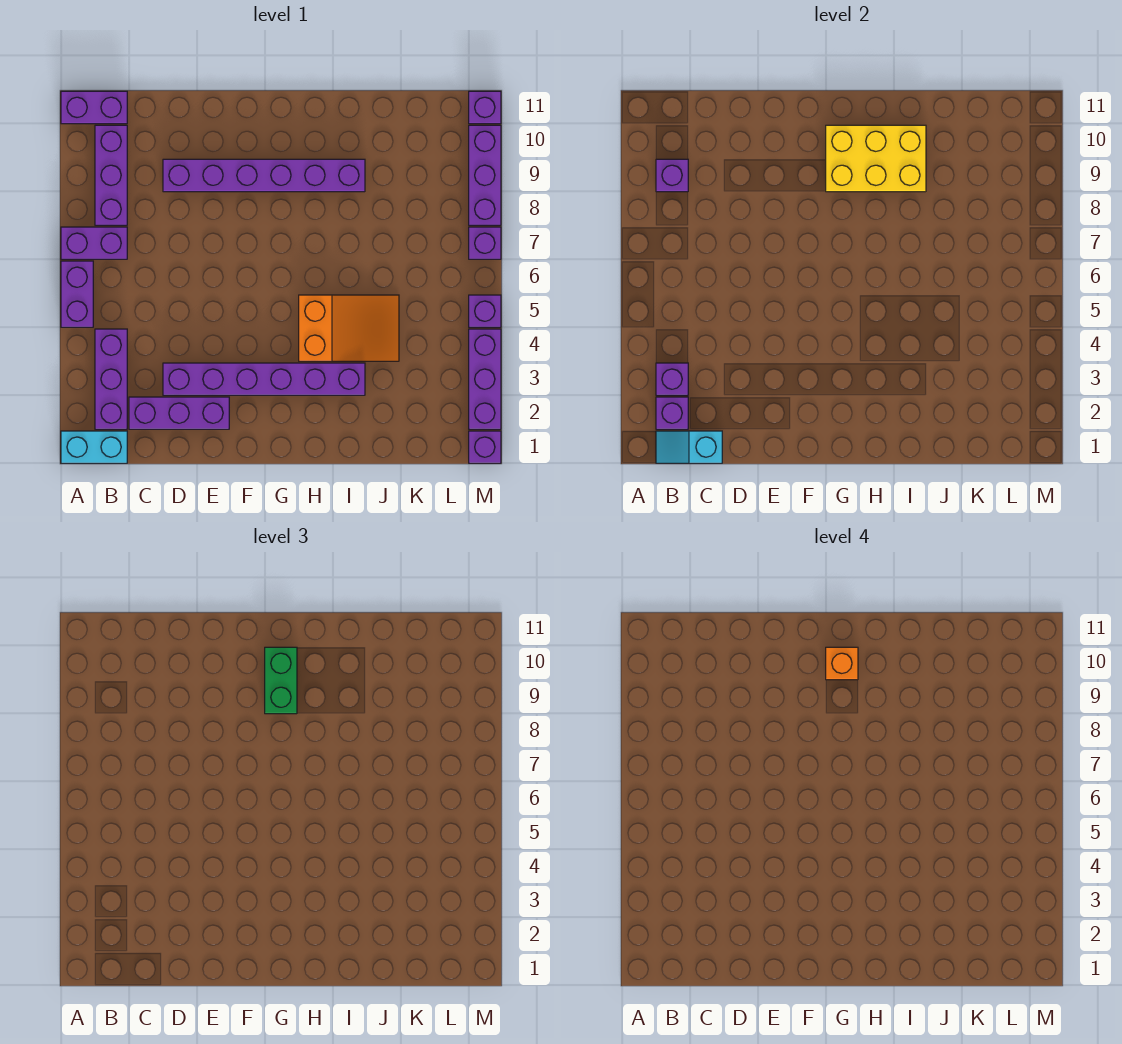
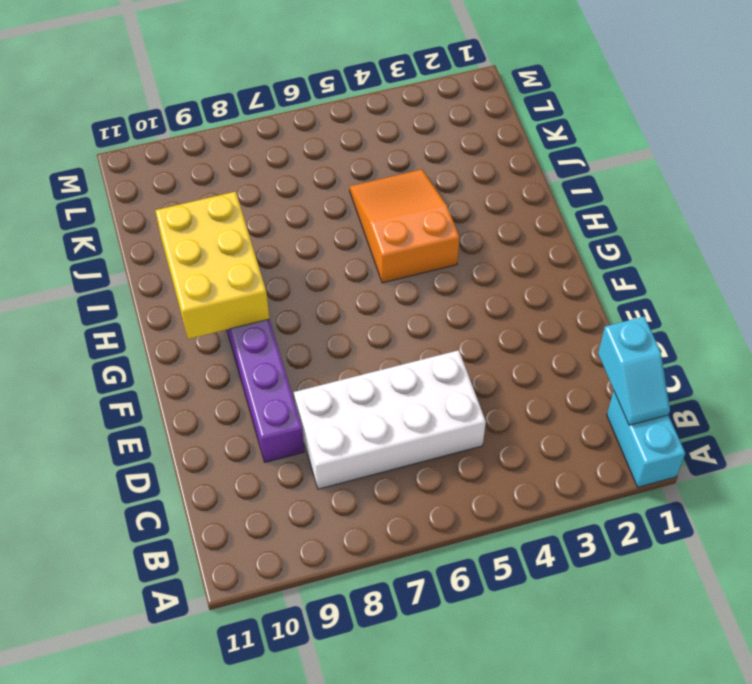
white brick C5:D8 level 1 -> none
none -> purple brick A5:A6 level 1
none -> purple brick A7:B7 level 1
none -> purple brick A11:B11 level 1

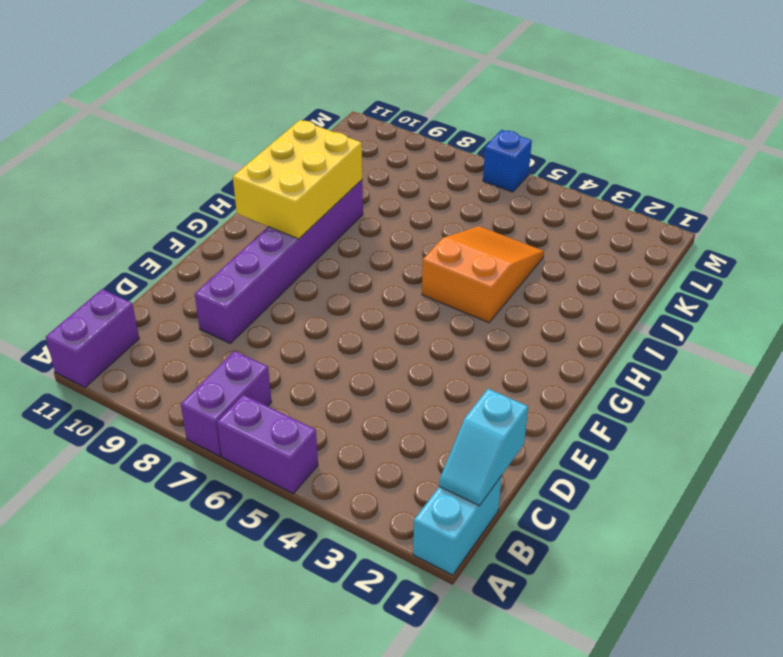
blue brick M6 level 1 -> none
none -> purple brick B2:B4 level 1
none -> purple brick B8:B10 level 1
none -> purple brick C2:E2 level 1

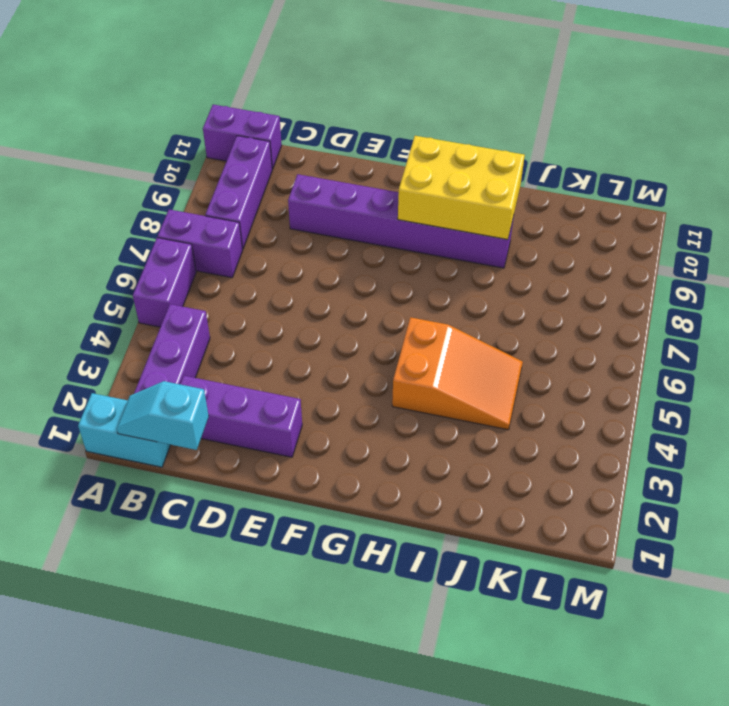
none -> purple brick D3:I3 level 1
none -> purple brick M1 level 1
none -> purple brick M2:M4 level 1

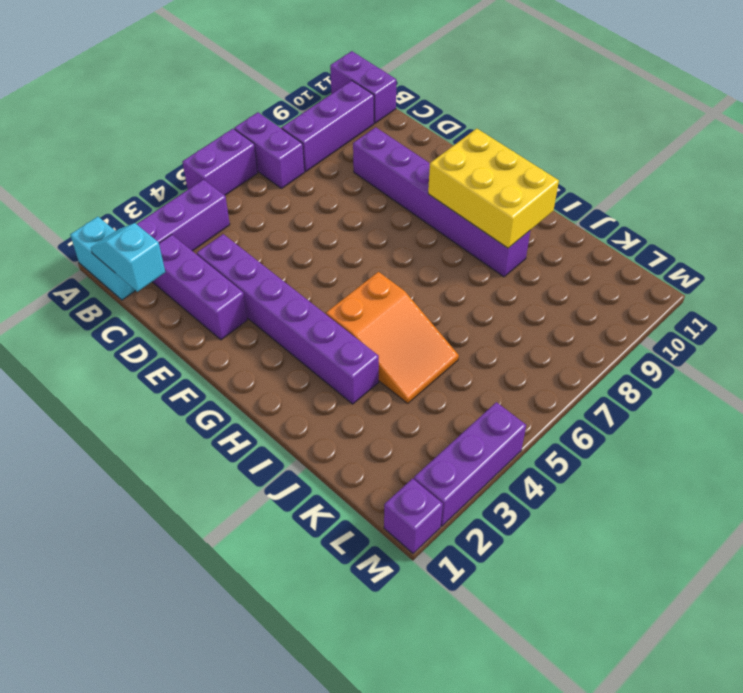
none -> purple brick M5 level 1
none -> purple brick M7 level 1
none -> purple brick M8:M10 level 1

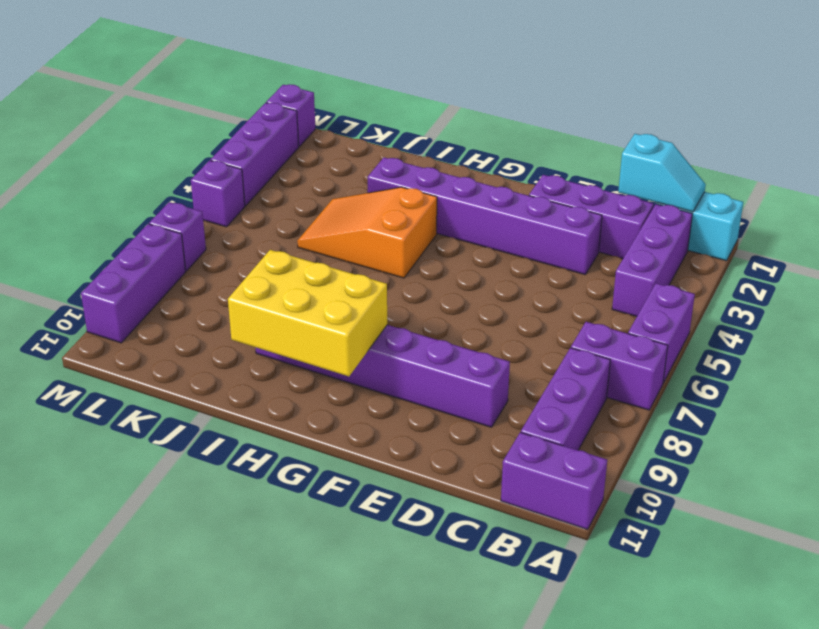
none -> purple brick M11 level 1
none -> purple brick B2 level 2
none -> purple brick B3 level 2

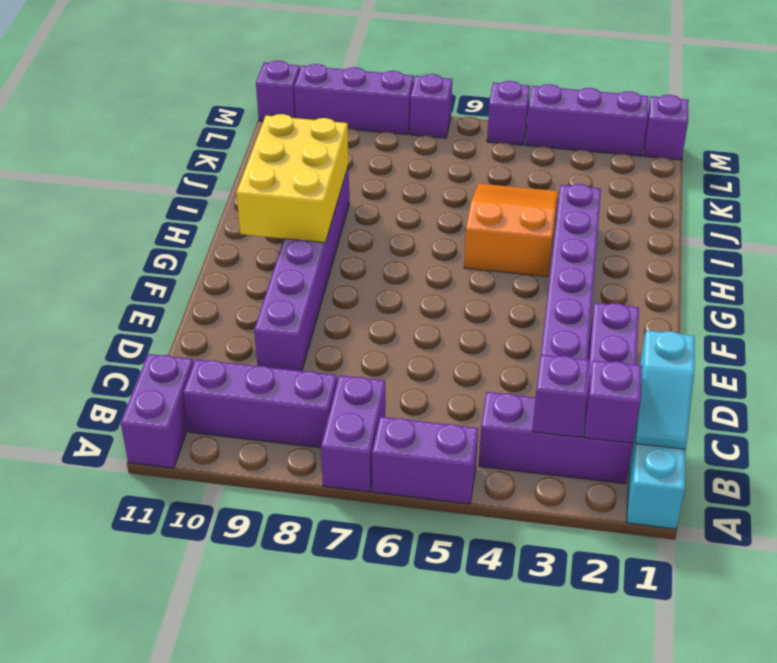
none -> purple brick B9 level 2
none -> green brick G9:G10 level 3
none -> orange brick G10 level 4

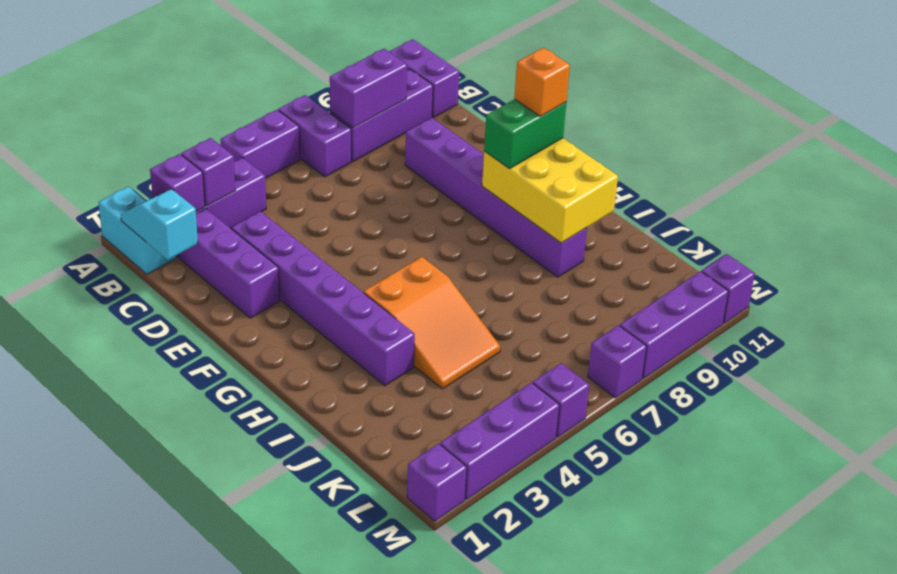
purple brick B8:B9 level 2 -> purple brick B9 level 2

